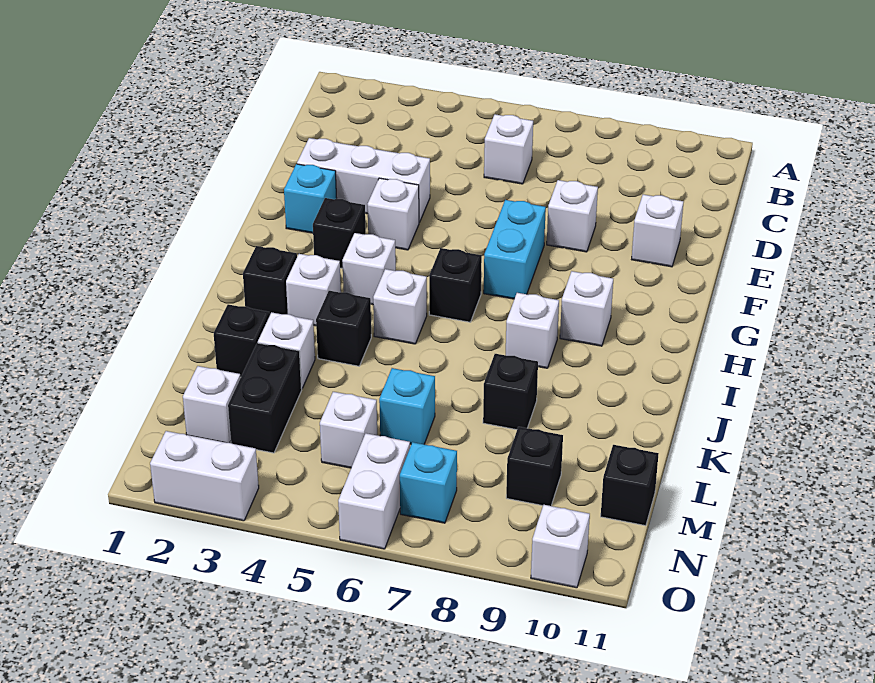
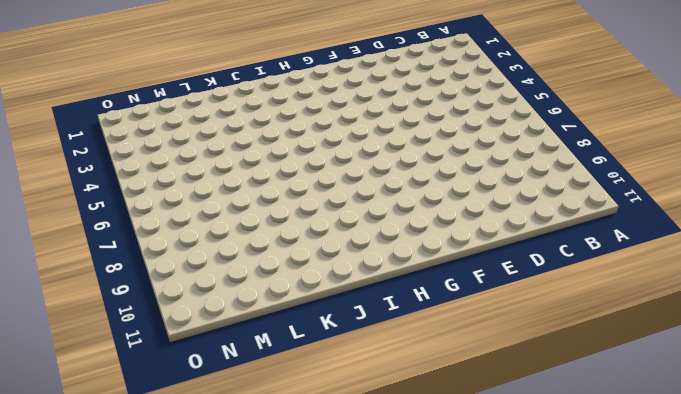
none -> white brick C6 level 1
none -> white brick E2:E4 level 1
none -> white brick E8 level 1

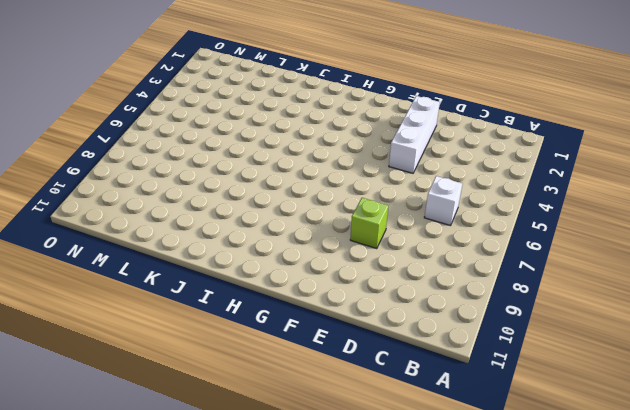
lime brick E8 level 1 -> white brick E8 level 1
none -> white brick E10 level 1
none -> cyan brick F2 level 1
none -> white brick F4 level 1

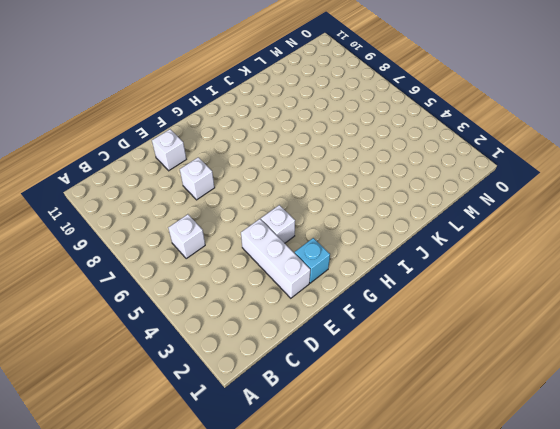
none -> cyan brick F7:G7 level 1
none -> black brick G3 level 1
none -> white brick H4 level 1

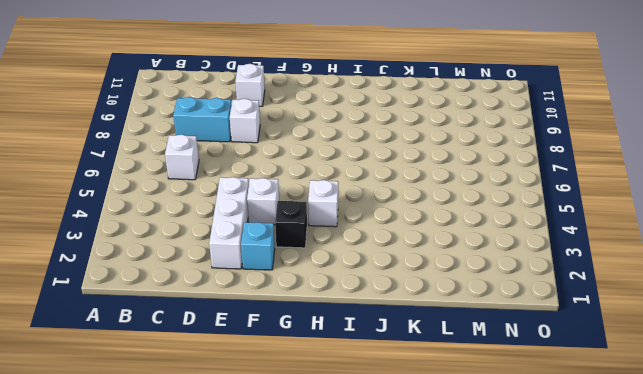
cyan brick C8:D8 level 1 -> cyan brick F7:G7 level 1
none -> black brick H6 level 1
none -> white brick H9 level 1
none -> black brick I2 level 1

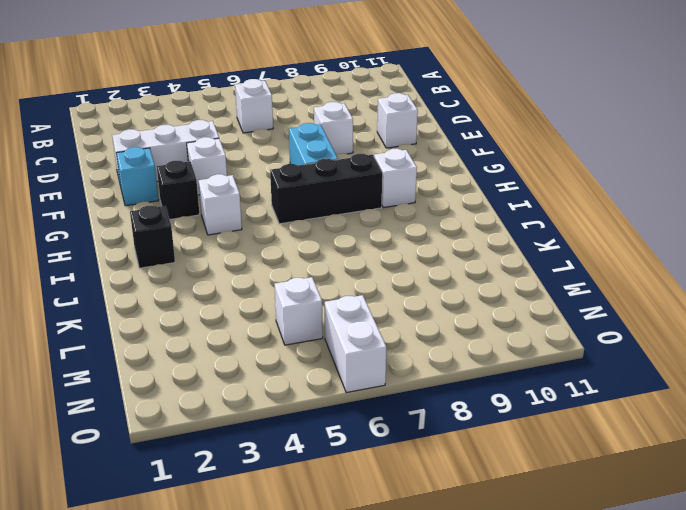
black brick H6:H8 level 1 -> black brick H6 level 1
none -> white brick I3 level 1
none -> white brick I5 level 1
none -> white brick I8 level 1

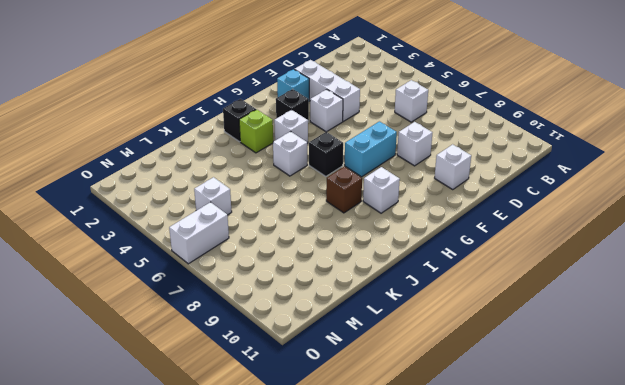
lime brick I3 level 1 -> white brick I3 level 1
brown brick I8 level 1 -> white brick I8 level 1
none -> black brick J4 level 1
none -> black brick K2 level 1
none -> white brick K3 level 1

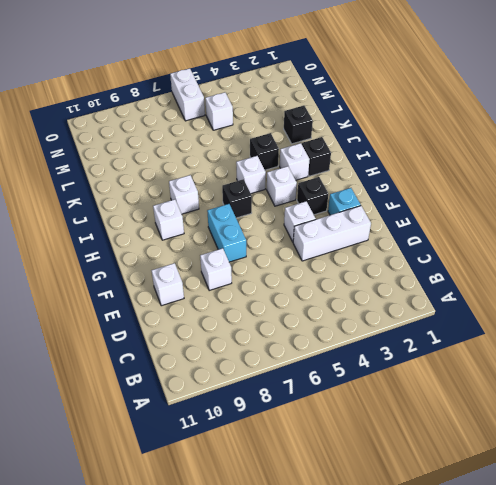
none -> white brick C6 level 1
none -> white brick K3 level 1
none -> black brick K8 level 1

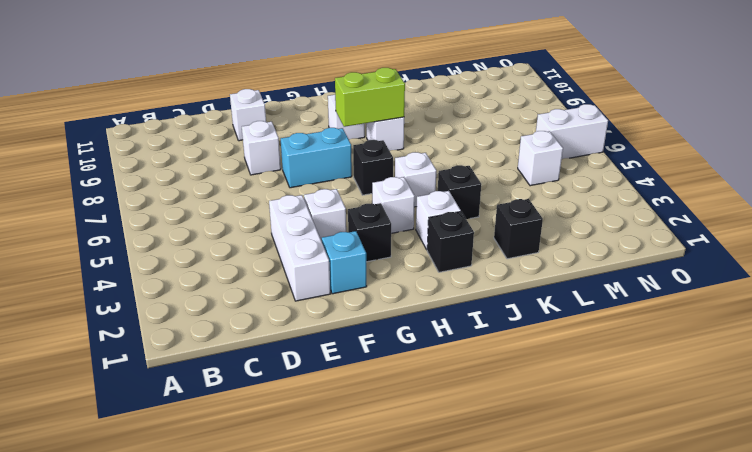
lime brick H8:I8 level 2 -> none
none -> white brick C6 level 1
none -> white brick K3 level 1
none -> black brick K8 level 1

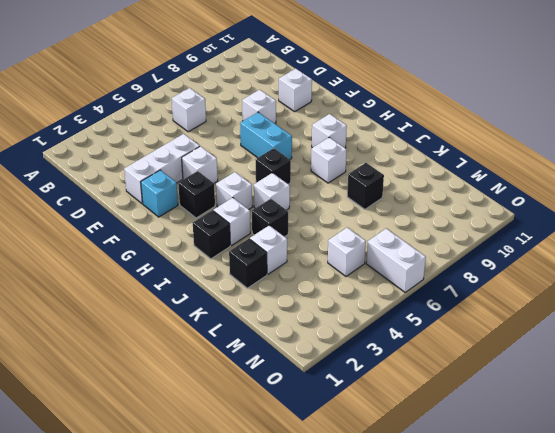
none -> black brick L3:M3 level 1
none -> cyan brick L6 level 1
none -> white brick M2 level 1

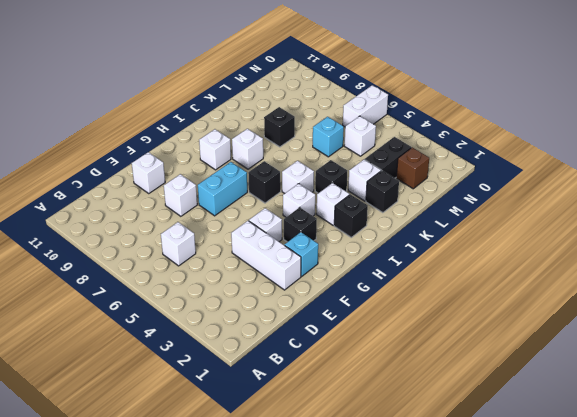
brown brick M2 level 1 -> white brick M2 level 1
none -> black brick M9 level 1
none -> black brick M11 level 1
none -> cyan brick N7 level 1

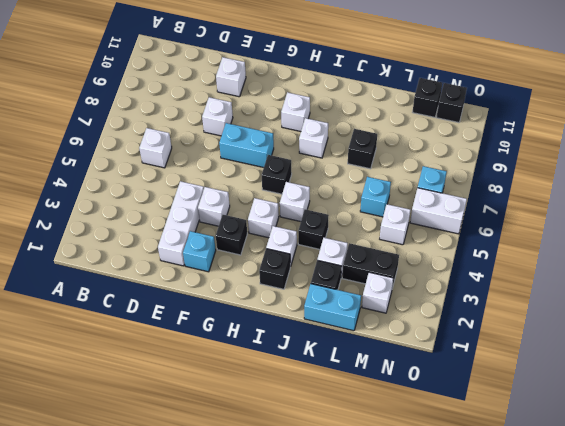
cyan brick K1:L1 level 1 -> none
black brick N11 level 1 -> black brick M9 level 1
none -> white brick O2:O3 level 1
none -> white brick O10 level 1

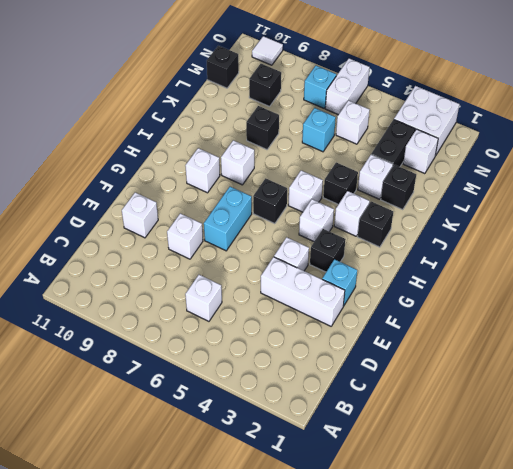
white brick N2:O3 level 1 -> white brick O2:O3 level 1
white tile O10 level 1 -> white brick O10 level 1

